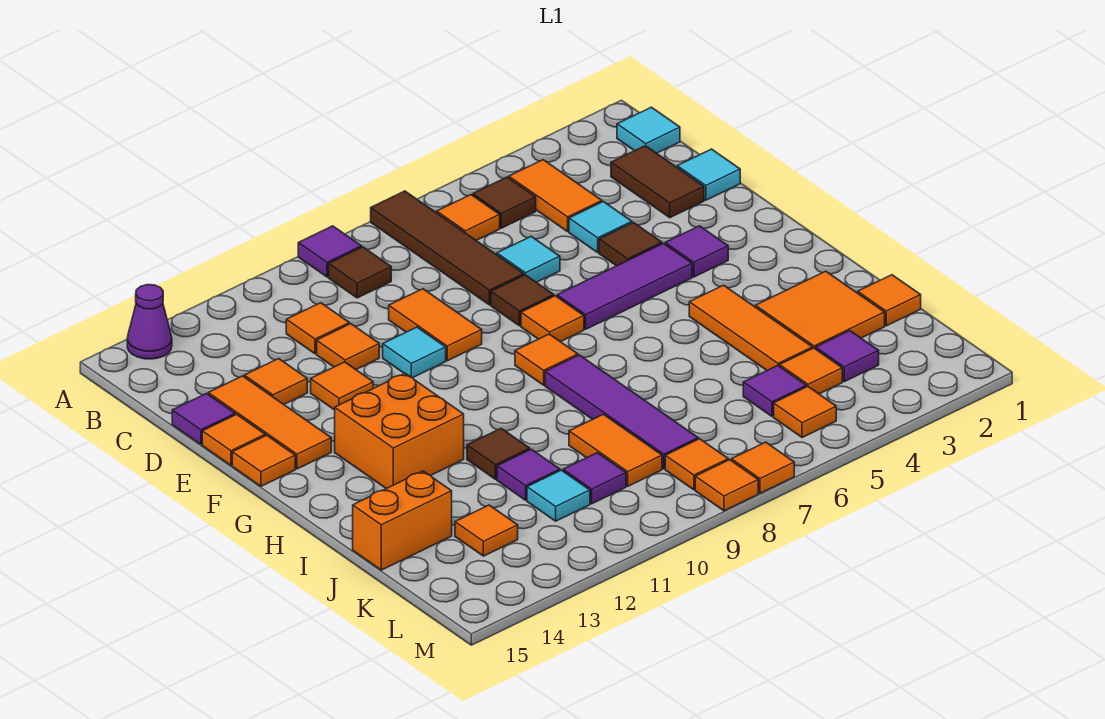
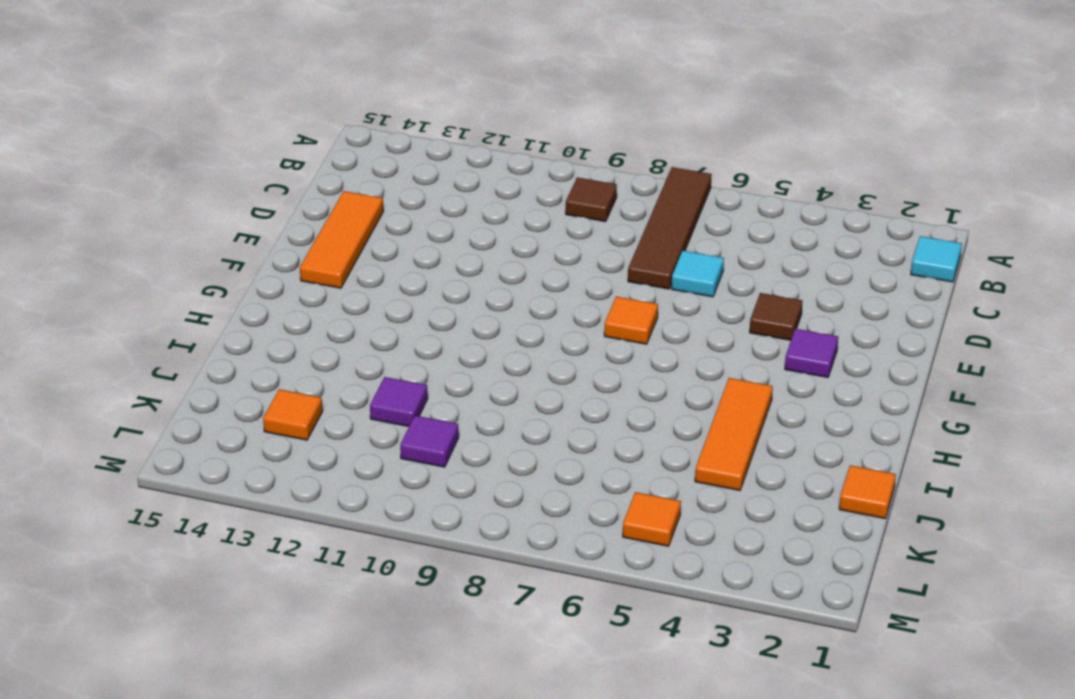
none -> purple tile A9 level 1
none -> purple cone A14 level 1
none -> orange tile B4:C4 level 1
none -> brown tile B5 level 1

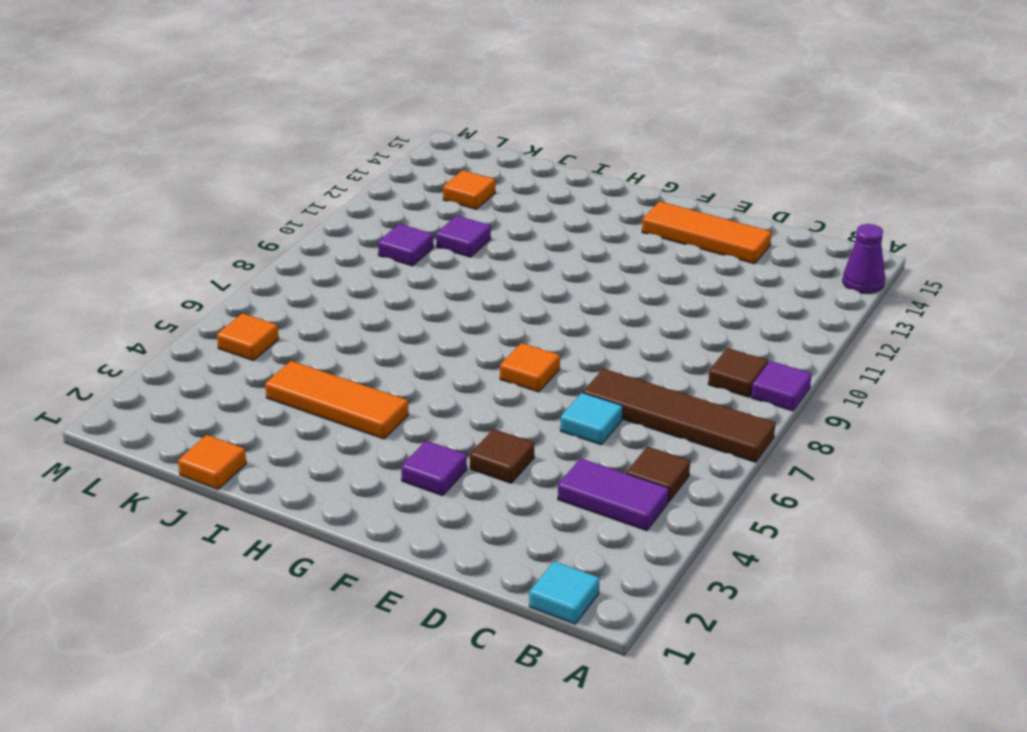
purple tile B4:C4 level 1 -> orange tile B4:C4 level 1
none -> orange tile B6 level 1
none -> brown tile C2:D2 level 1
none -> orange tile C11 level 1
none -> cyan tile D1 level 1

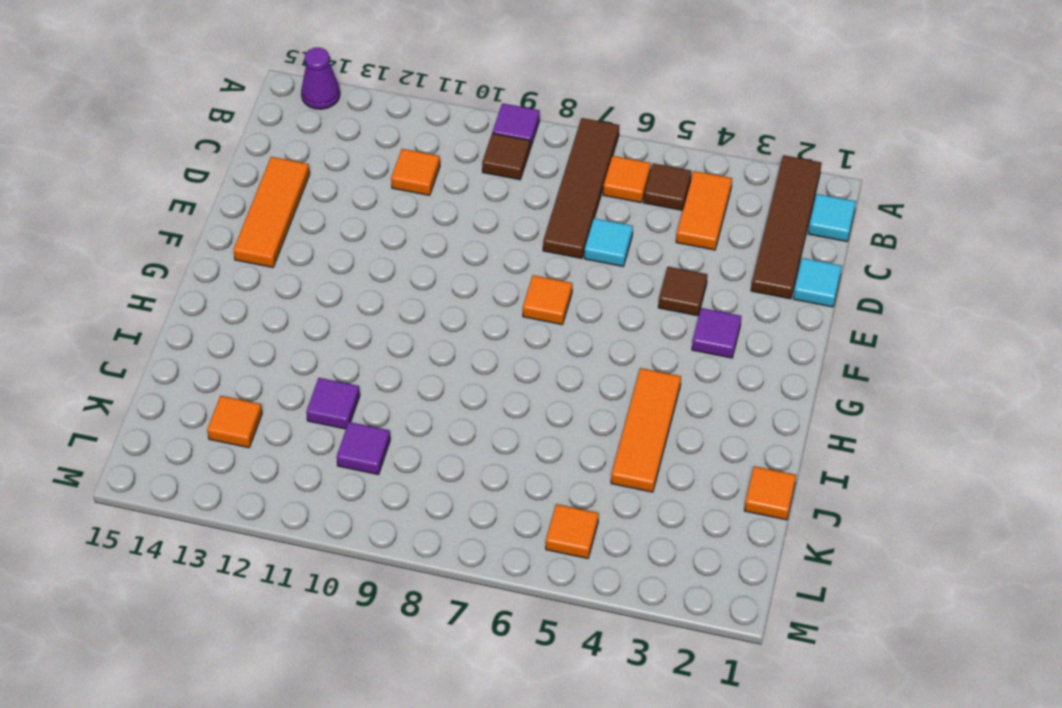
brown tile A2:D2 level 1 -> brown tile C2:D2 level 1
none -> cyan tile D4 level 1
none -> orange tile D9:E9 level 1
none -> orange tile D11 level 1
none -> orange tile D13 level 1

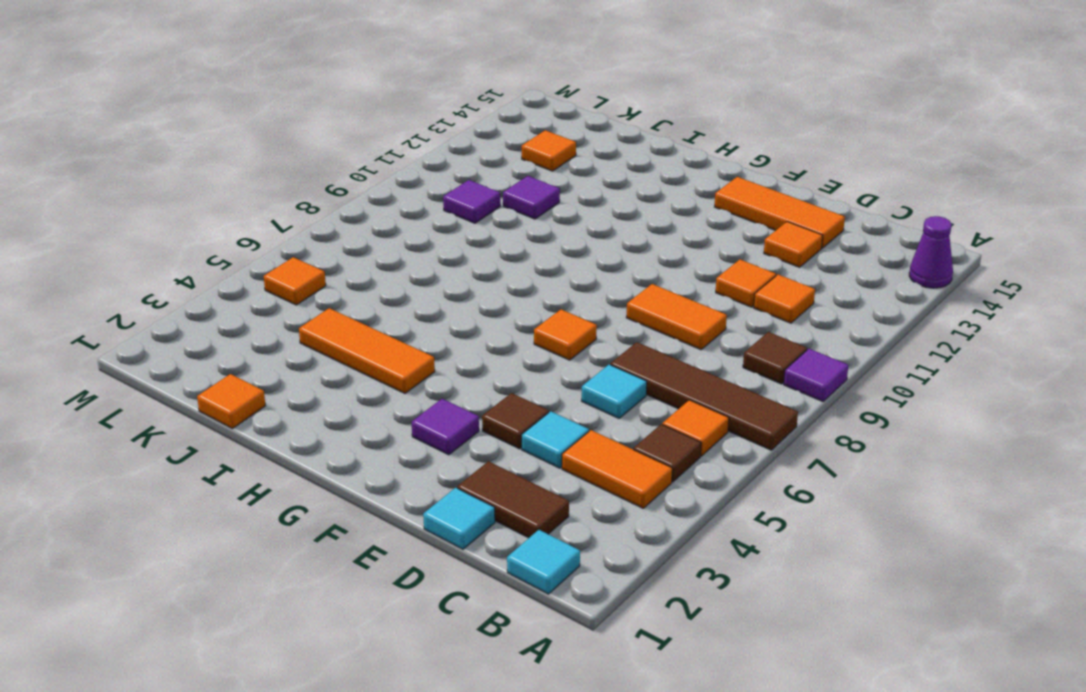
none -> purple tile D15 level 1
none -> brown tile E7 level 1
none -> cyan tile E10 level 1
none -> orange tile E12 level 1

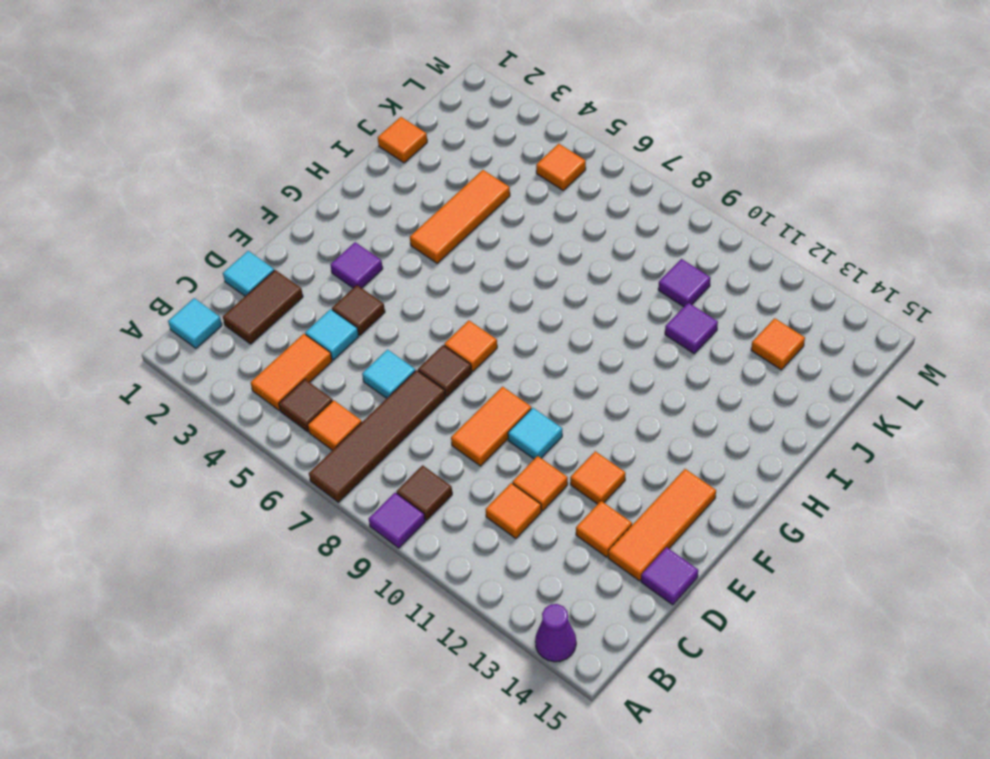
none -> orange tile E15 level 1
none -> purple tile F4:F6 level 1
none -> orange tile F15 level 1
none -> orange tile G8 level 1

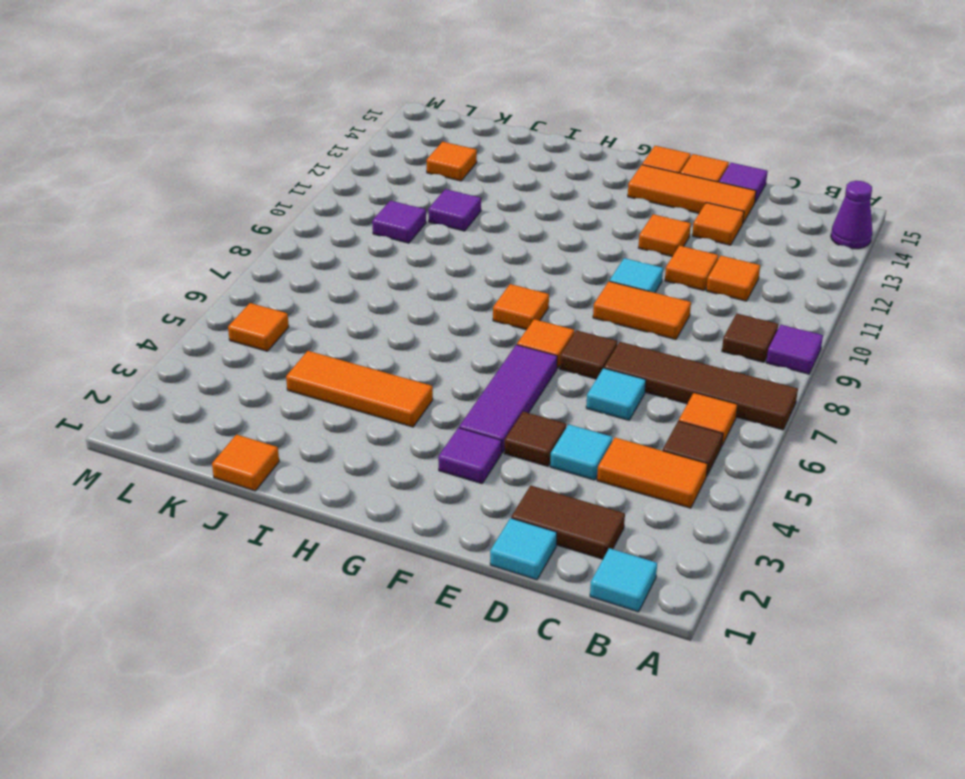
none -> orange brick G12:H13 level 1
none -> purple tile H8:K8 level 1
none -> orange tile I2:J3 level 1
none -> brown tile I11 level 1

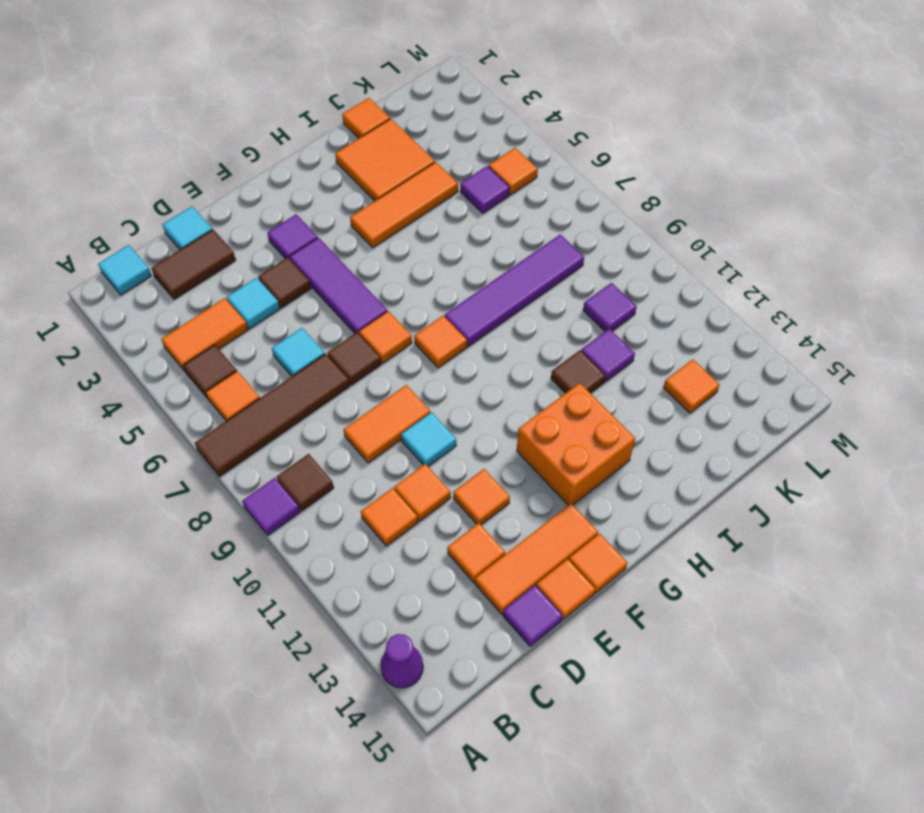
none -> orange tile J9:K9 level 1
none -> orange brick J14:J15 level 1
none -> purple tile K3 level 1
none -> orange tile K4 level 1

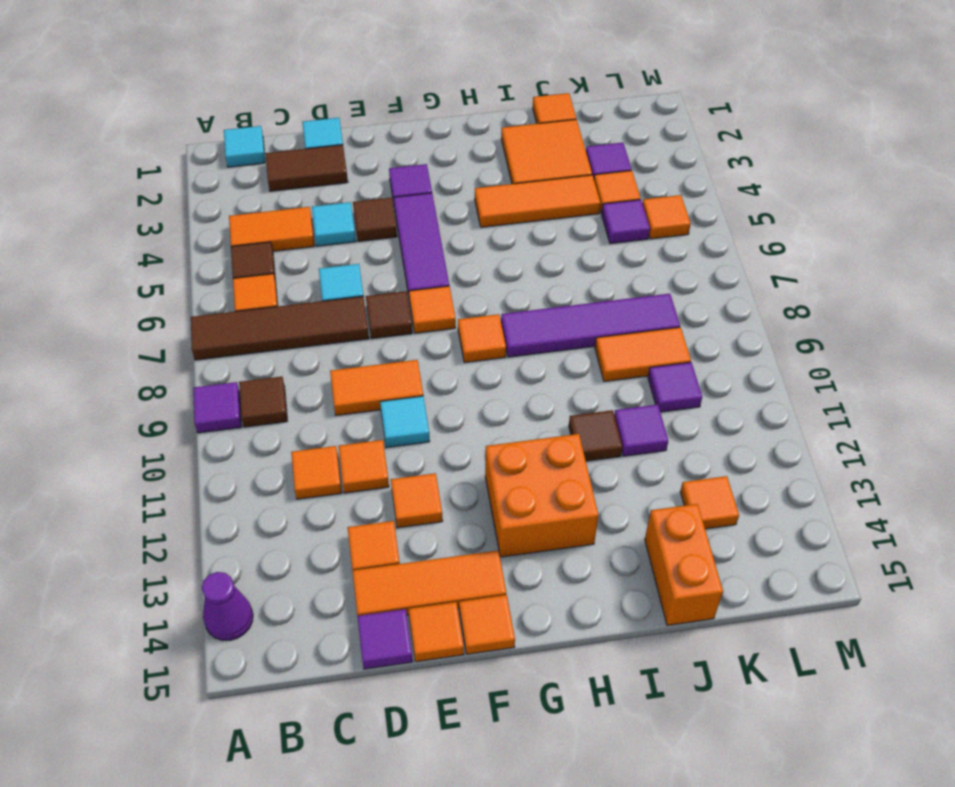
none -> cyan tile K11 level 1
none -> orange tile L8 level 1
none -> orange tile M7 level 1
none -> orange tile M8 level 1

